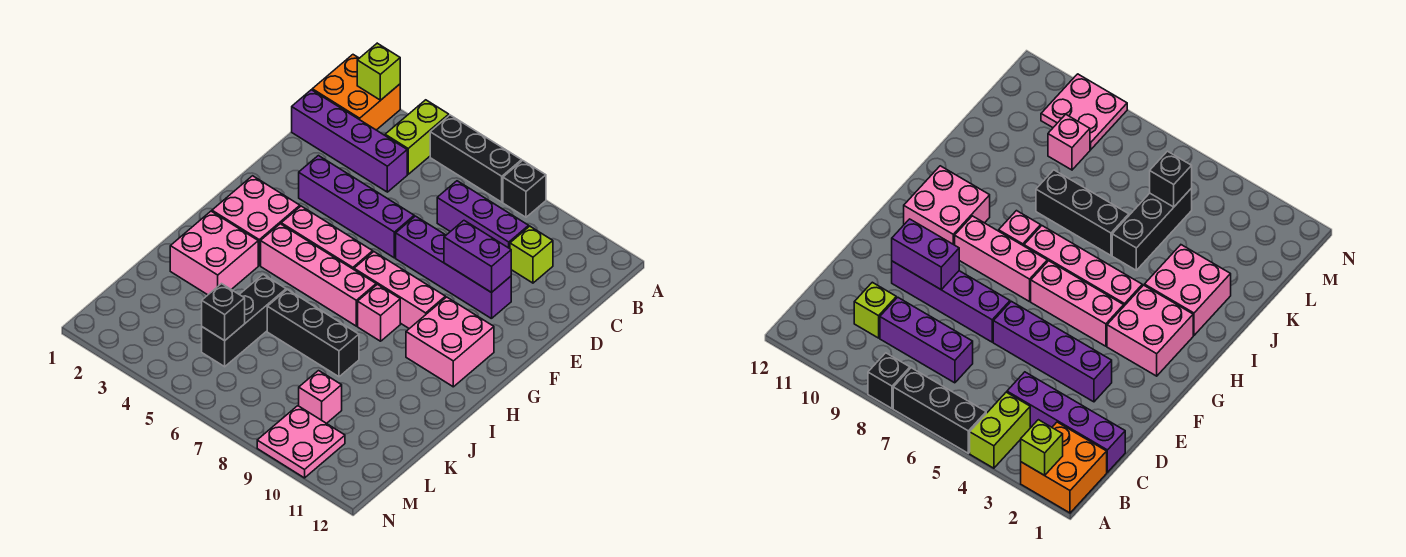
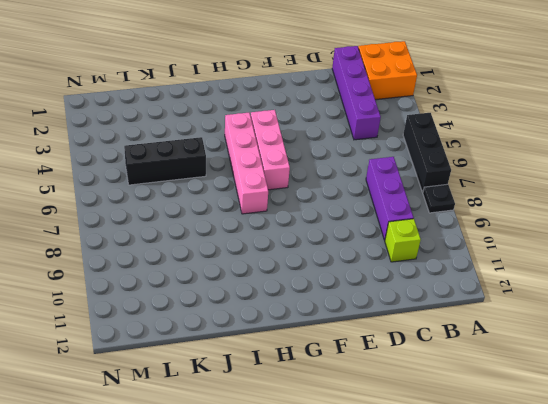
black plate A8 level 1 -> black brick A8 level 1
none -> lime brick A4:B4 level 1
none -> purple brick E3:E6 level 1
none -> purple brick E7:E10 level 1

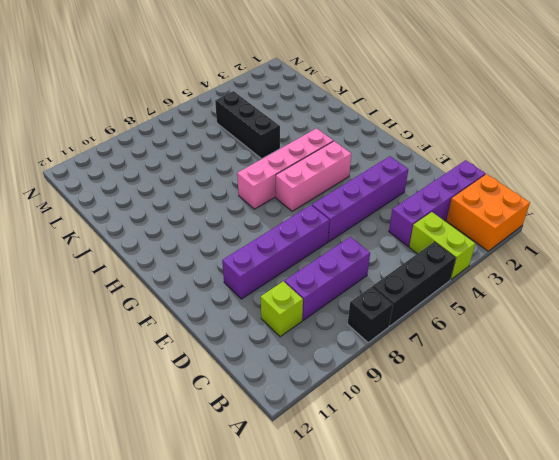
none -> pink brick G2:H3 level 1
none -> pink brick G7:G9 level 1
none -> pink brick G10:H11 level 1

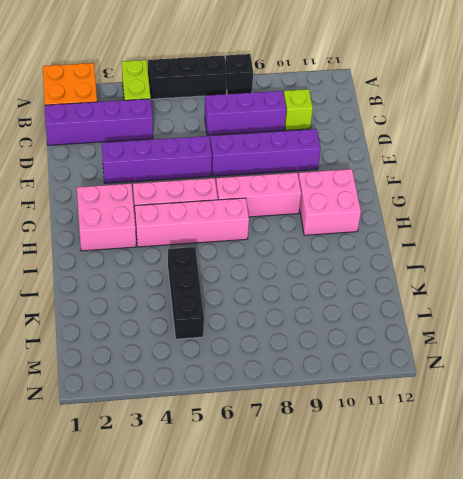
none -> pink brick H8 level 1
none -> pink brick I2:J3 level 1
none -> black brick J6:J8 level 1

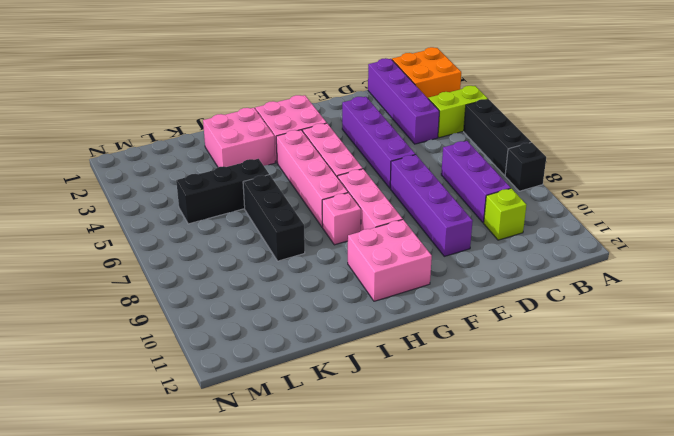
none -> pink brick L9 level 1
none -> pink plate M9:N10 level 1
none -> lime brick A2 level 2

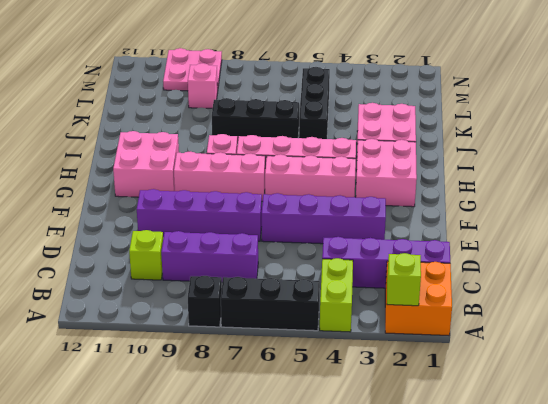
none -> purple brick E9:E10 level 2
none -> black brick L5 level 2

